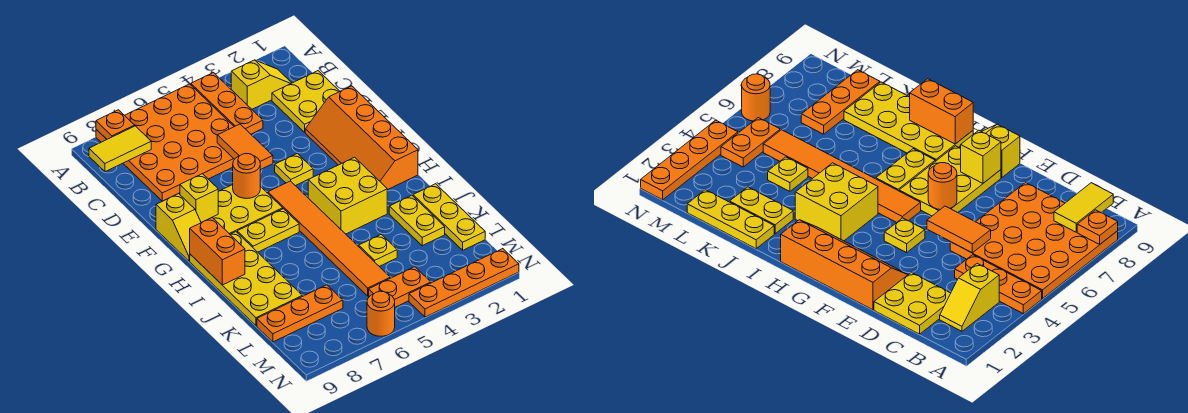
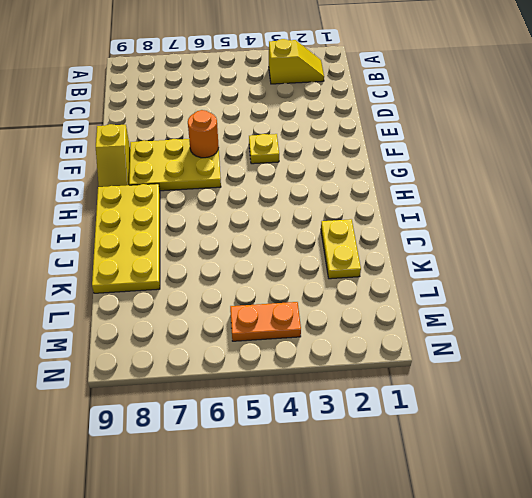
none -> orange plate A4:C4 level 1
none -> orange plate A5:D8 level 1
none -> yellow plate C1:D2 level 1

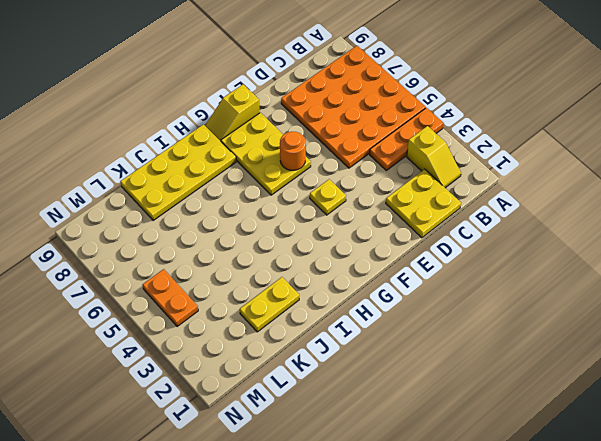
none -> orange slope E1:H2 level 1 top 1
none -> orange tile G5:L5 level 1
none -> yellow brick H3:I4 level 1

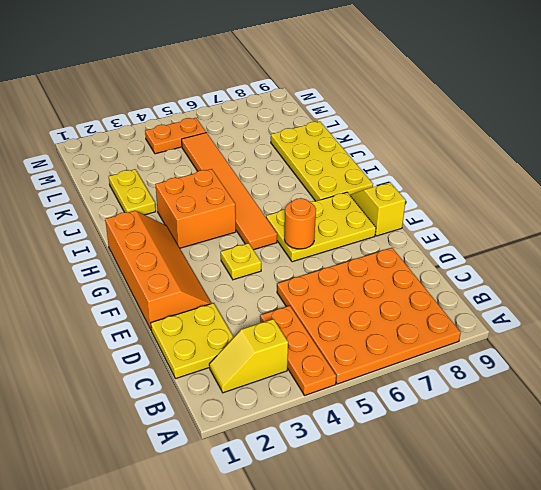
orange brick H3:I4 level 1 -> yellow brick H3:I4 level 1
none -> yellow plate H6:H7 level 1
none -> yellow plate J1:L1 level 1
none -> yellow plate K4 level 1

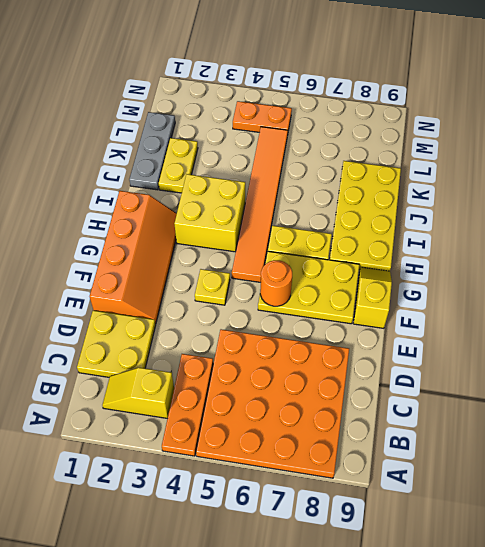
grey plate J1:L1 level 1 -> yellow plate J1:L1 level 1
none -> yellow plate K4 level 1
none -> orange plate L7:L9 level 1
none -> orange plate N1:N4 level 1

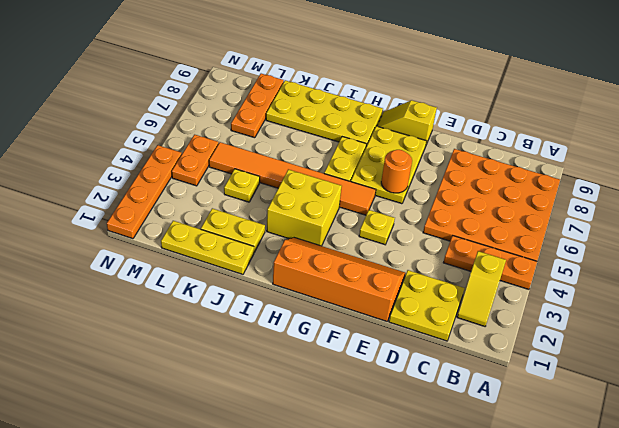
none -> orange round brick N6 level 1
none -> orange plate A8 level 2
none -> yellow tile B8:B9 level 2

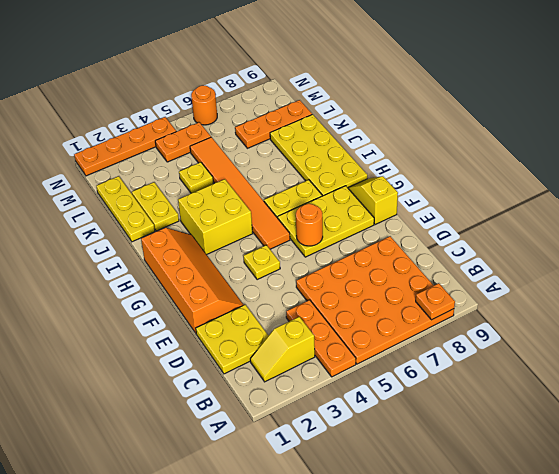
none -> yellow tile B8:B9 level 2
none -> orange tile D5:E5 level 2
none -> yellow brick F8 level 2

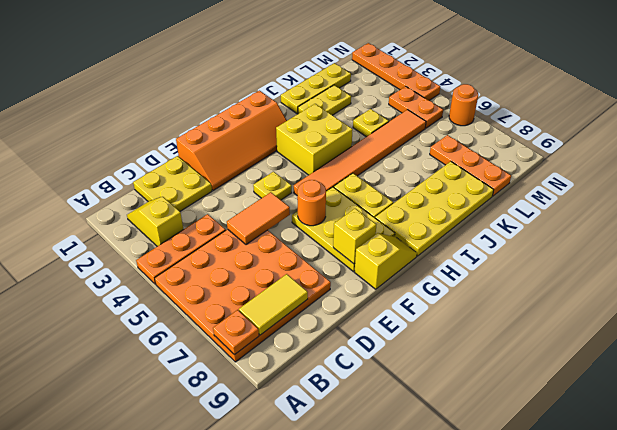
yellow tile B8:C8 level 2 -> yellow tile B8:B9 level 2
none -> orange brick H9:I9 level 2

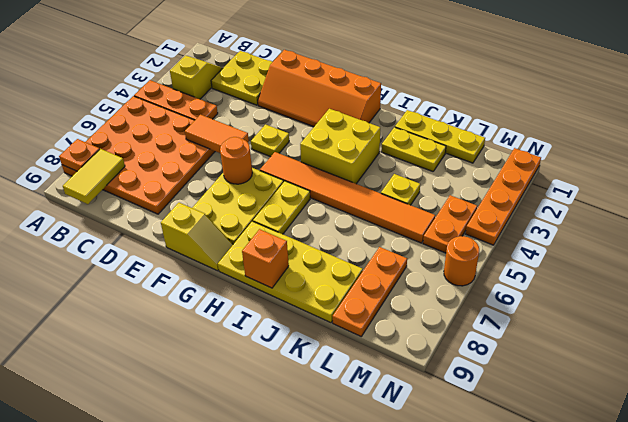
orange brick I9 level 2 -> orange brick H9:I9 level 2
none -> yellow brick F8 level 2

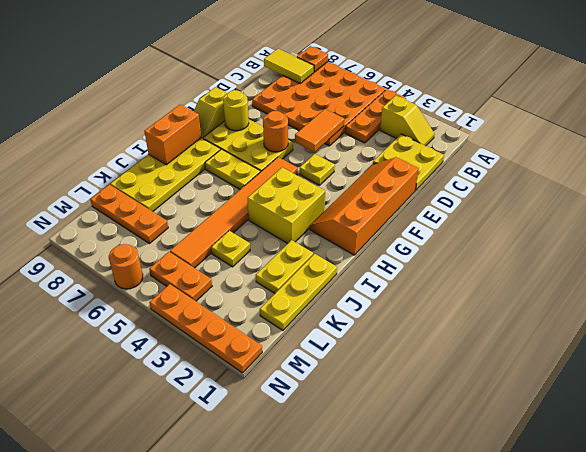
yellow round brick F8 level 2 -> yellow brick F8 level 2

